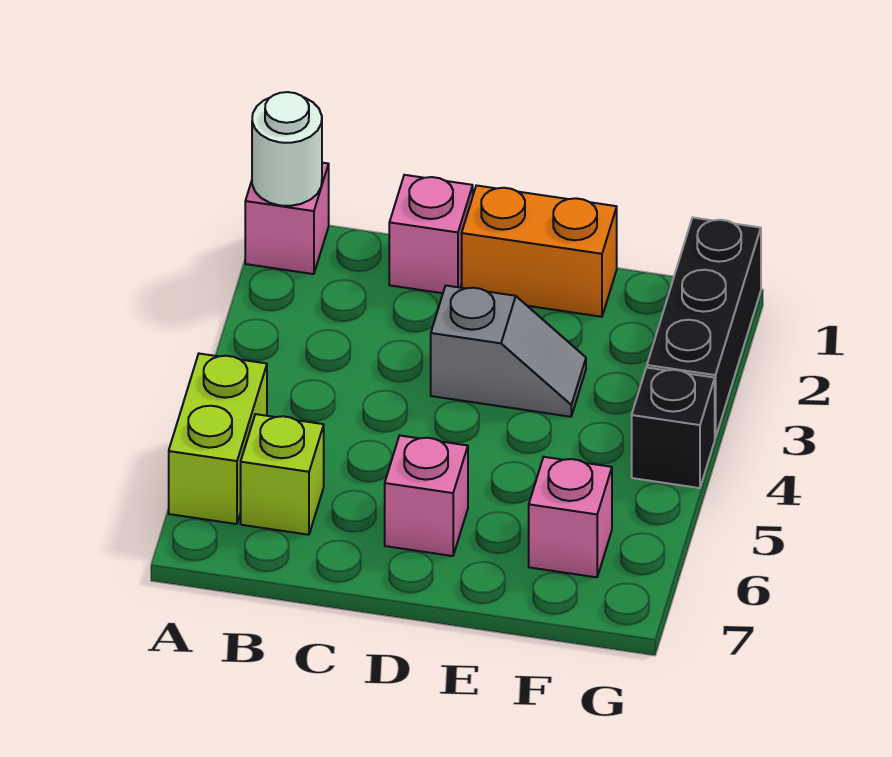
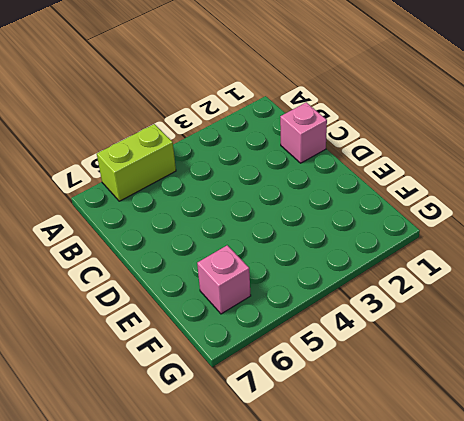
none -> pink brick A1 level 1
none -> lime brick B6 level 1

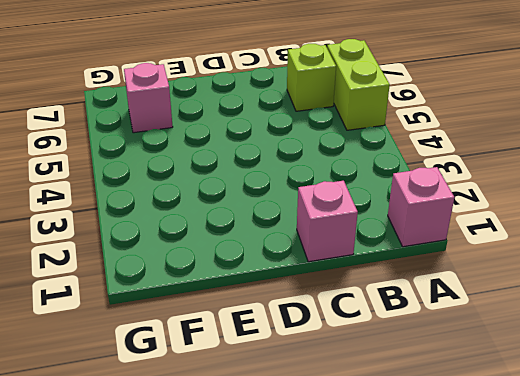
none -> orange brick D1:E1 level 1
none -> grey slope D3:E3 level 1 top D

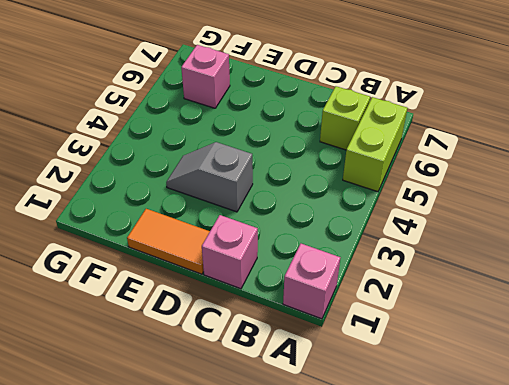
orange tile D1:E1 level 1 -> orange brick D1:E1 level 1
none -> pink brick D6 level 1
none -> black brick G1:G3 level 1

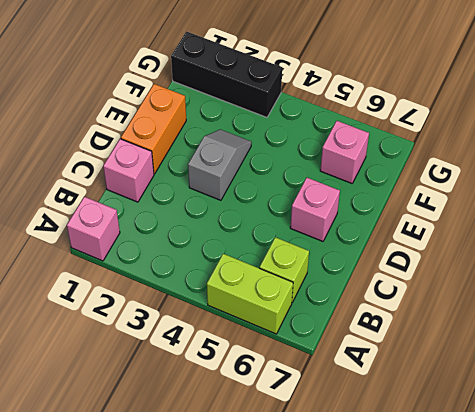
none -> black brick G4 level 1
none -> white round brick A1 level 2

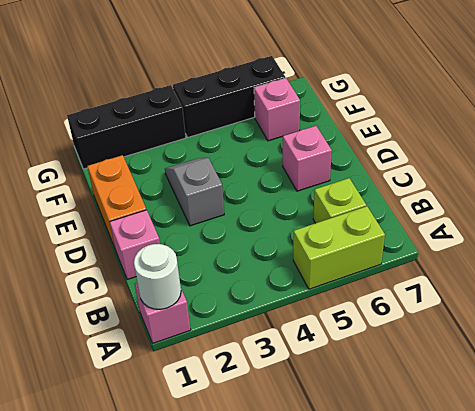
black brick G4:G6 level 1 -> black brick G4 level 1

